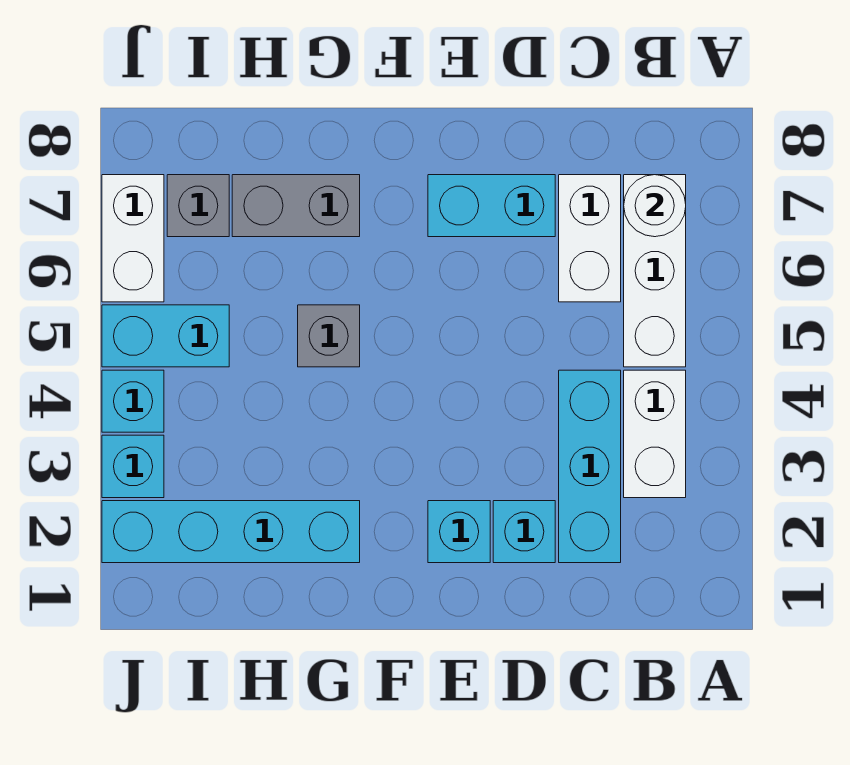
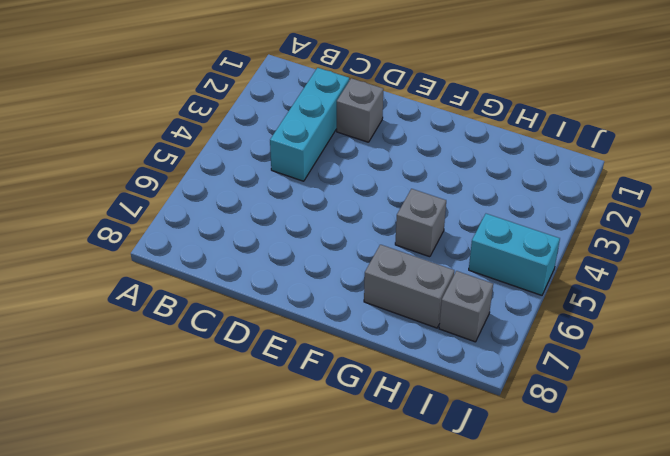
grey brick D2 level 1 -> cyan brick D2 level 1
none -> white brick B3:B4 level 1
none -> white brick B5:B7 level 1
none -> white brick C6:C7 level 1

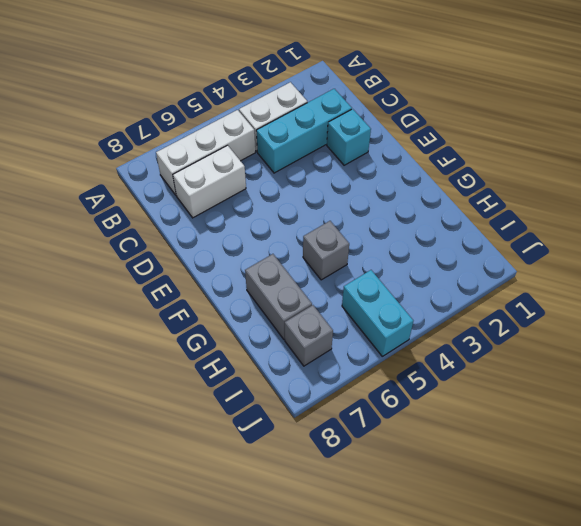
none -> cyan brick D7:E7 level 1
none -> cyan brick E2 level 1
none -> cyan brick G2:J2 level 1

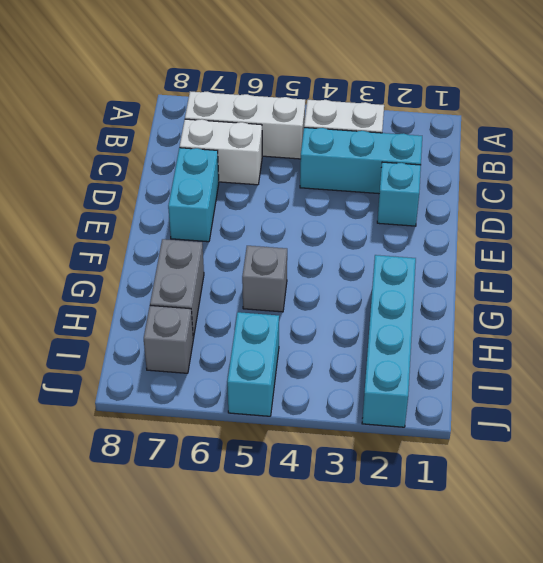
none -> cyan brick E2 level 1
none -> cyan brick J3 level 1
none -> cyan brick J4 level 1

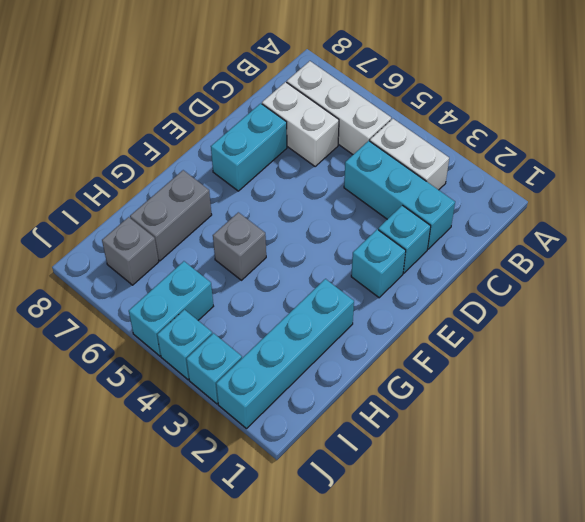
none -> white brick J6:J7 level 1
none -> white round brick B7 level 2

